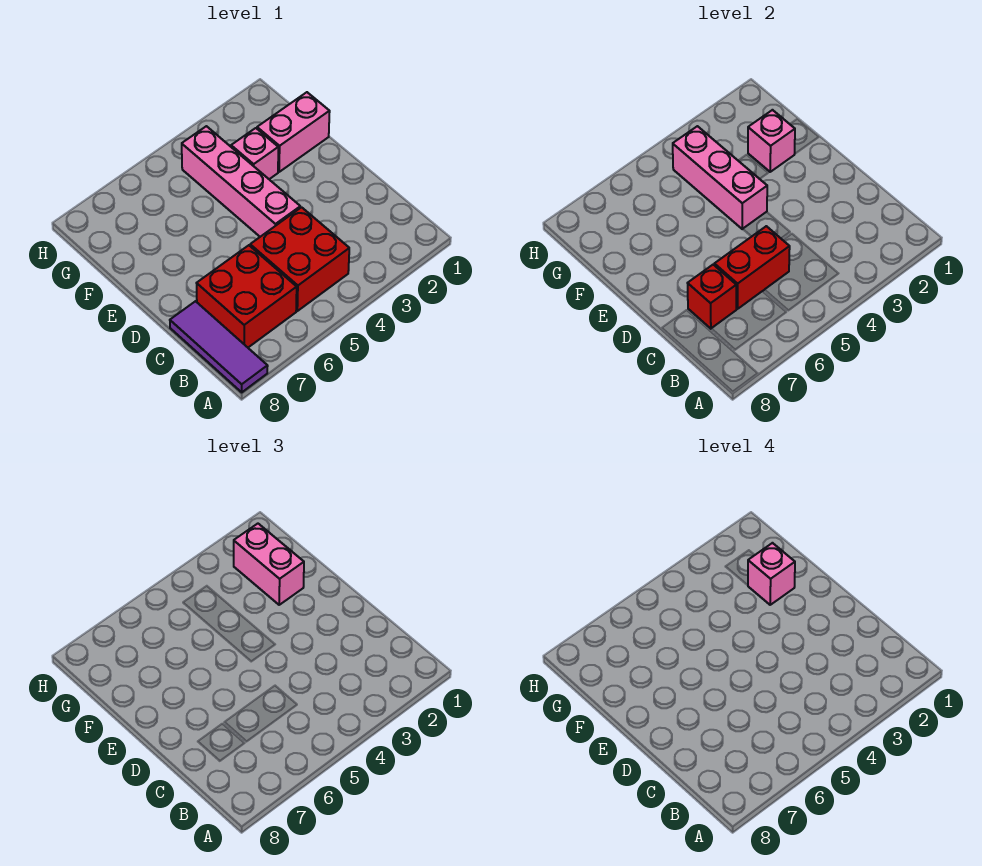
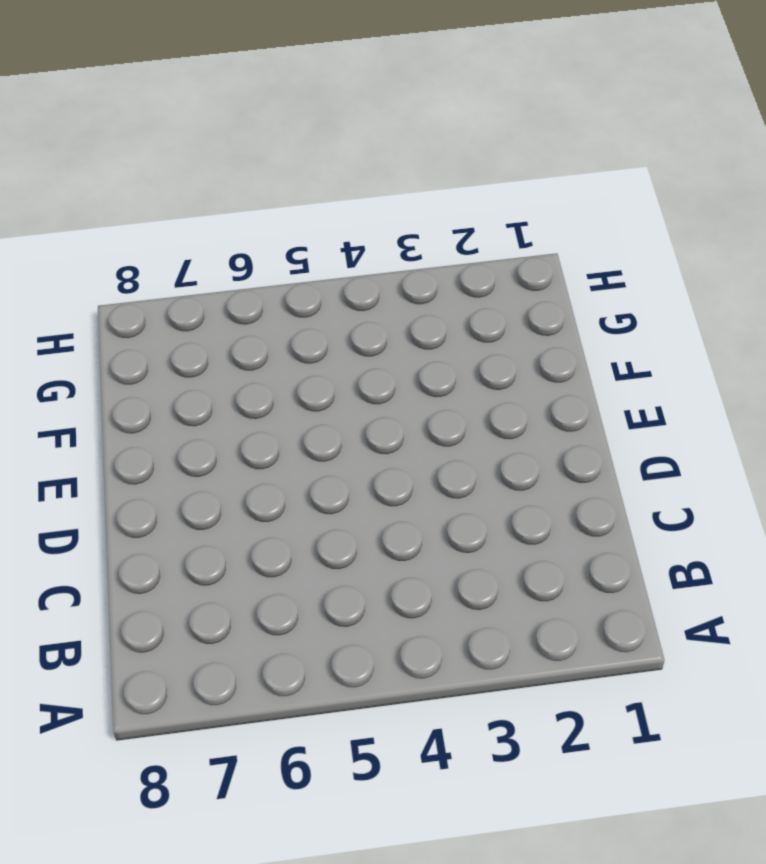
none -> purple tile A8:C8 level 1
none -> red brick B4:C5 level 1
none -> red brick B6:C7 level 1

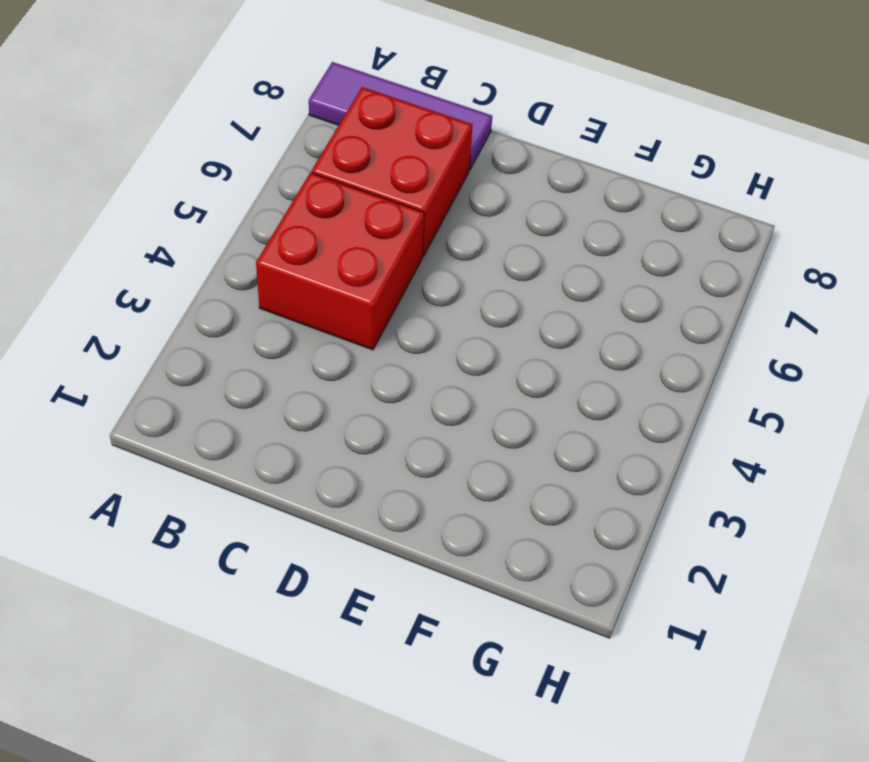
none -> pink brick D4:G4 level 1
none -> pink brick F1:F2 level 1
none -> pink brick F3 level 1

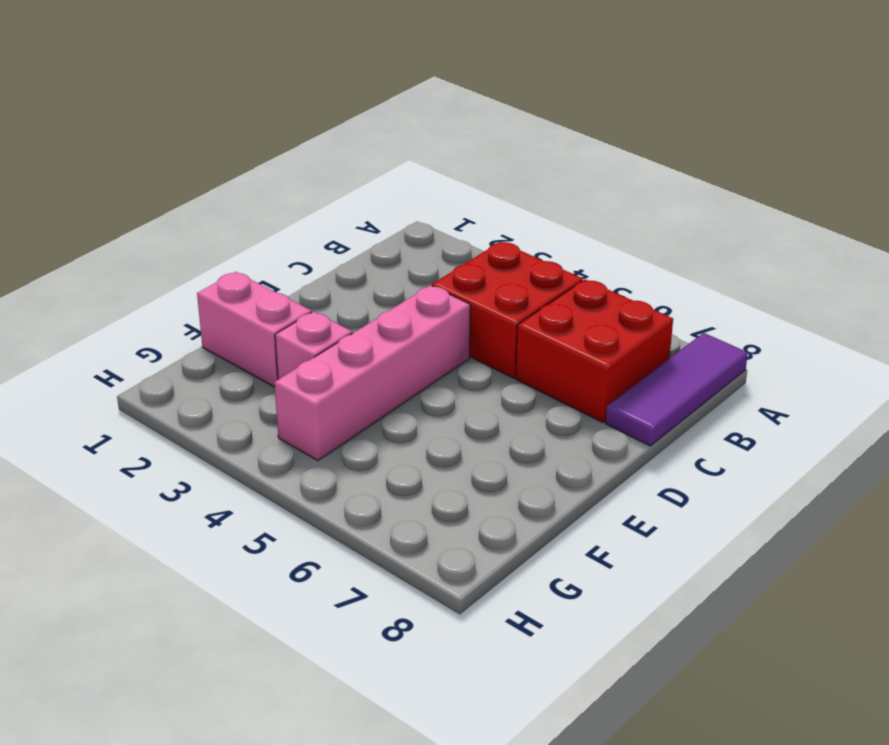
none -> red brick C5:C6 level 2
none -> red brick C7 level 2
none -> pink brick E4:G4 level 2

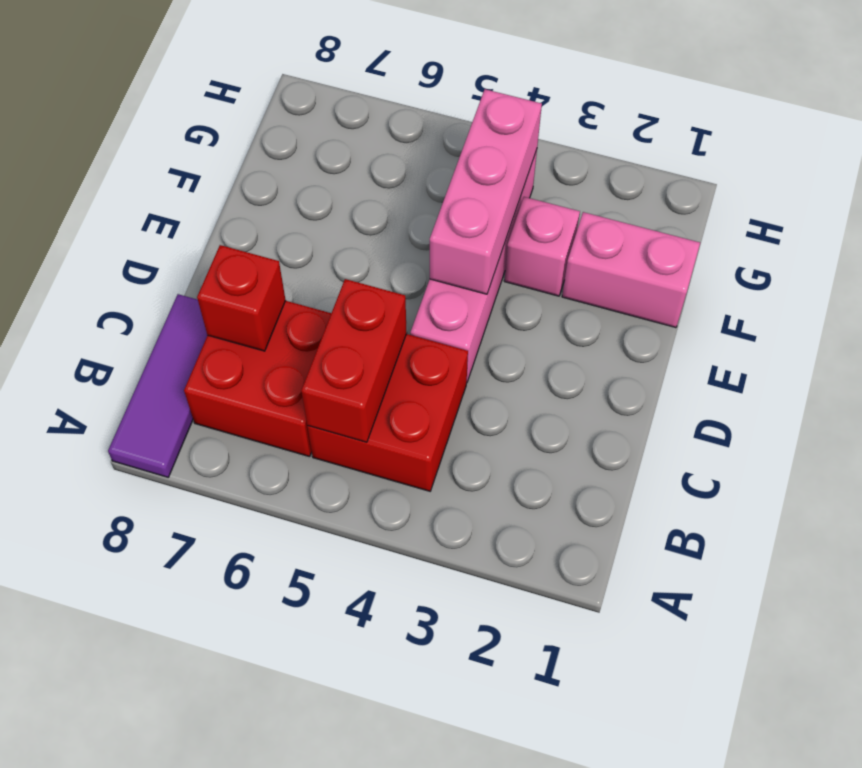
red brick B5:C5 level 2 -> red brick C5:C6 level 2
none -> pink brick F2 level 2
none -> pink brick F2:G2 level 3
none -> pink brick F2 level 4

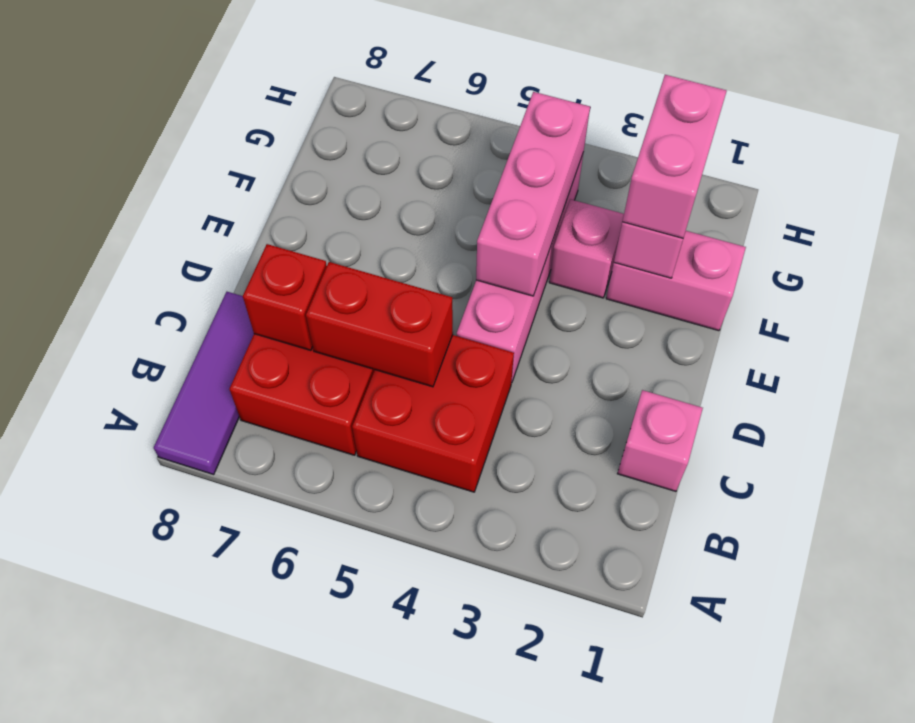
pink brick C1 level 1 -> pink brick F2 level 4

